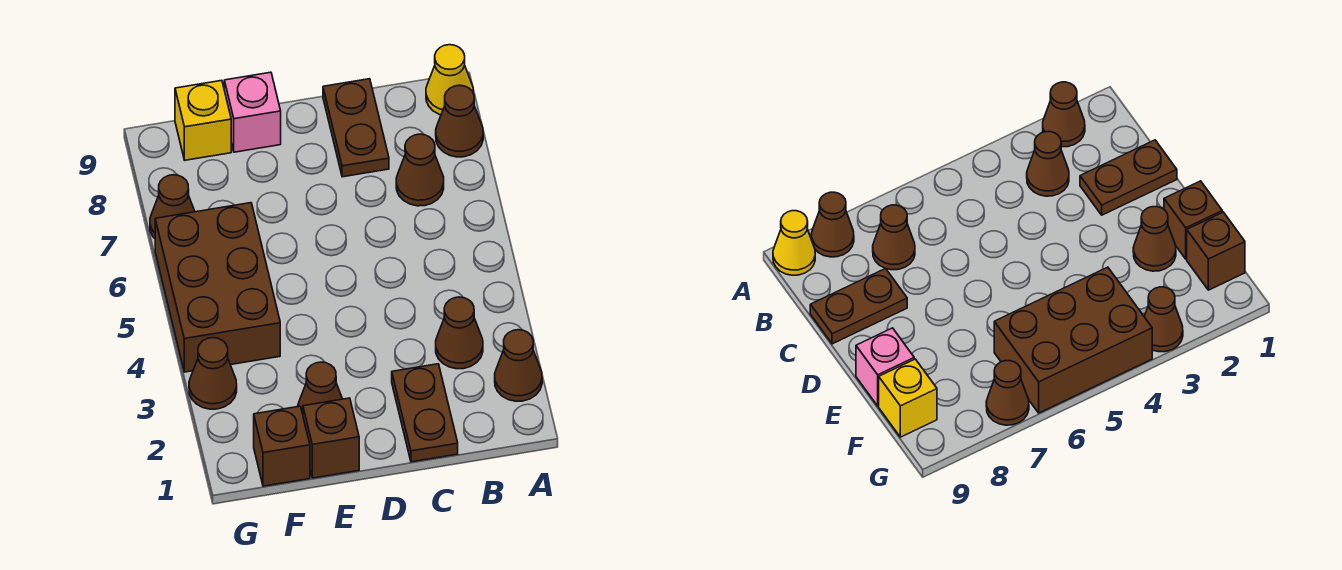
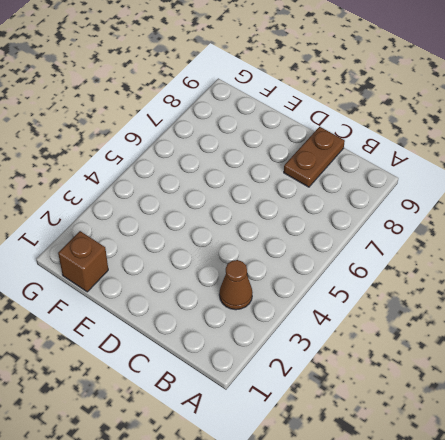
none -> brown cone A2 level 1
none -> brown cone A8 level 1
none -> yellow cone A9 level 1

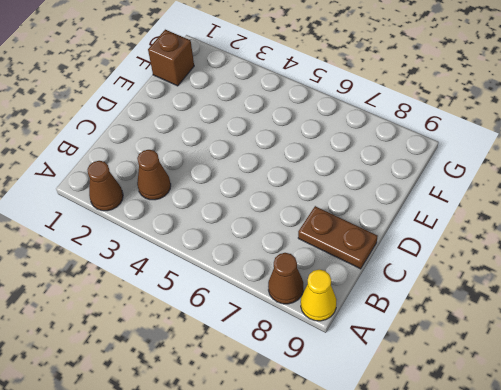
none -> brown cone B7 level 1
none -> brown plate C1:C2 level 1
none -> brown brick E1 level 1

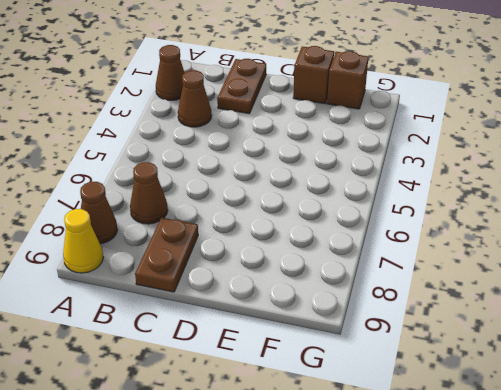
none -> brown cone E2 level 1
none -> pink brick E9 level 1
none -> brown brick F4:G6 level 1

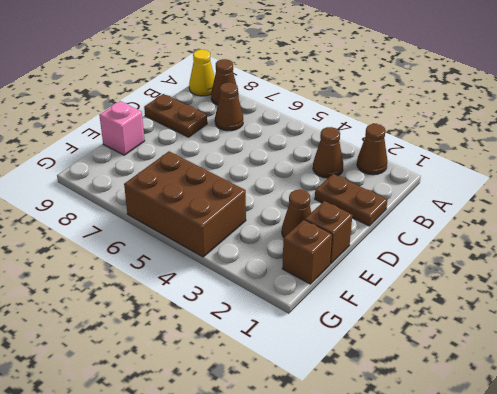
none -> yellow brick F9 level 1
none -> brown cone G3 level 1
none -> brown cone G7 level 1

